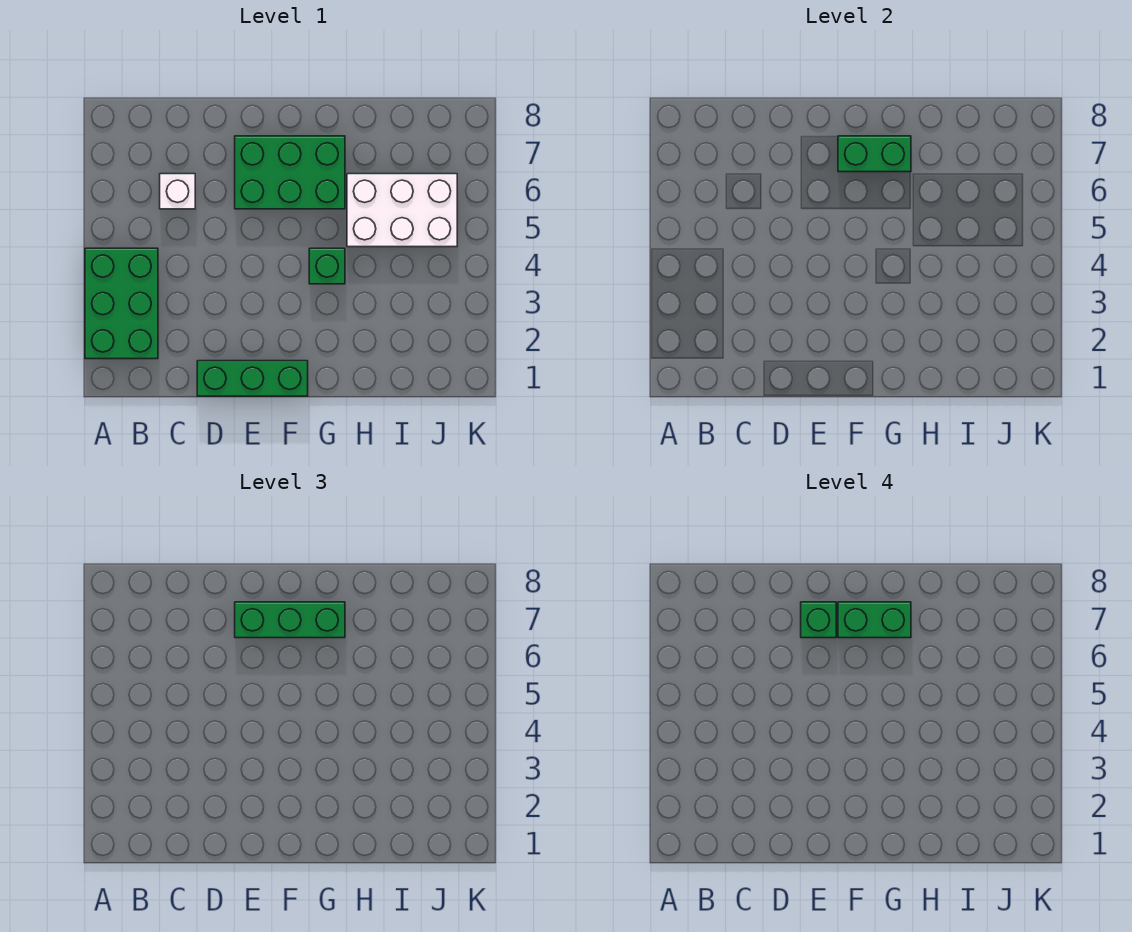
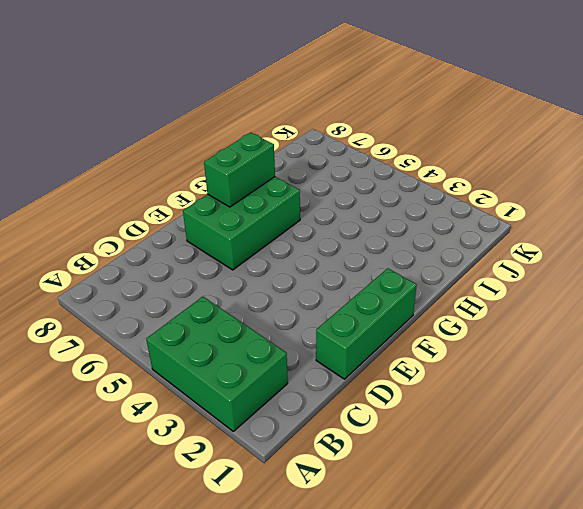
none -> white brick C6 level 1
none -> green brick G4 level 1

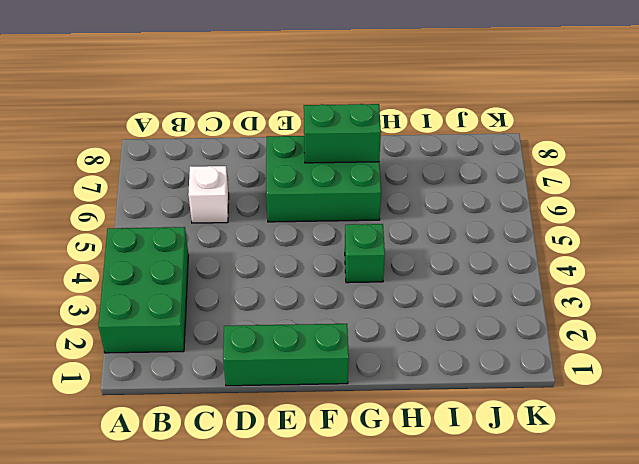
none -> white brick H5:J6 level 1
none -> green brick E7:G7 level 3

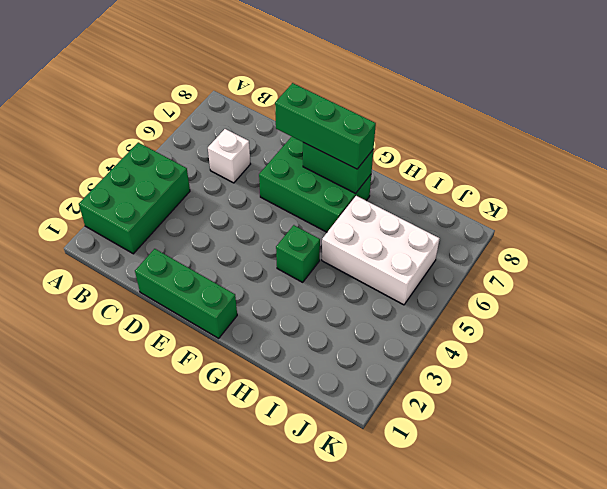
none -> green brick E7 level 4
none -> green brick F7:G7 level 4

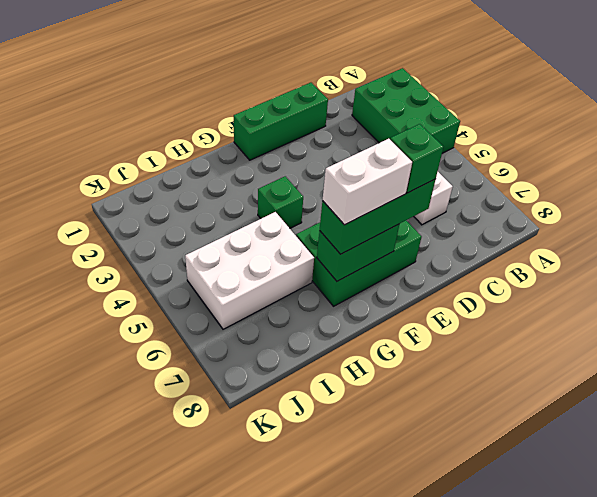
white brick F7:G7 level 4 -> green brick F7:G7 level 4

